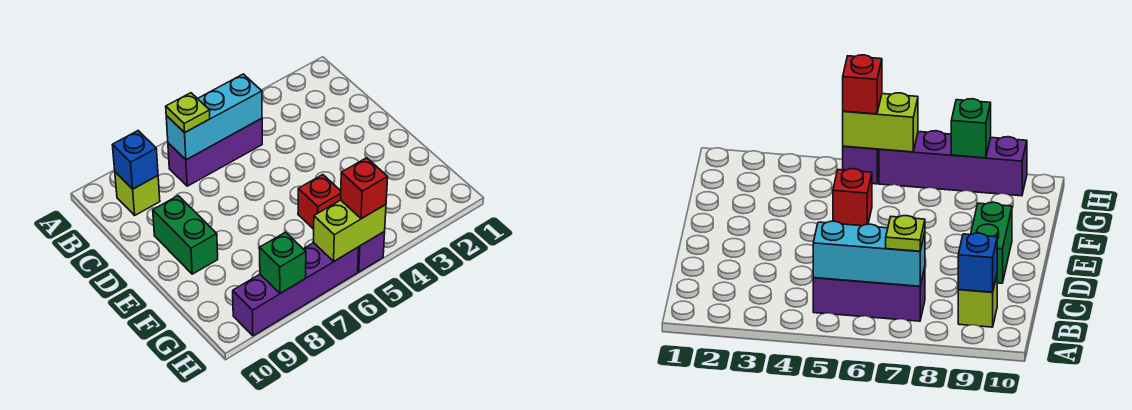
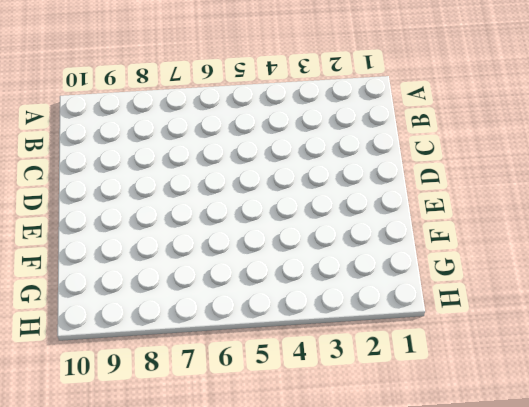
none -> purple brick B5:B7 level 1
none -> lime brick B9 level 1
none -> green brick D9:E9 level 1

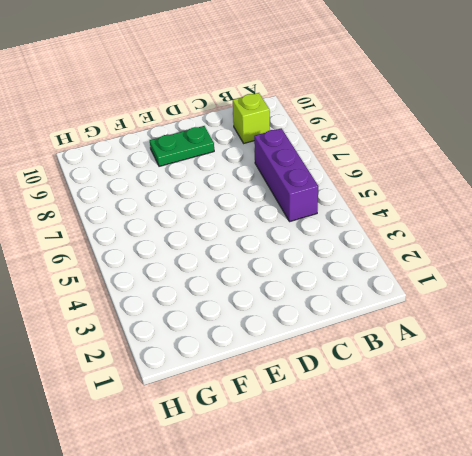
green plate D9:E9 level 1 -> green brick D9:E9 level 1
none -> red brick F5 level 1
none -> purple brick H5 level 1
none -> purple brick H6:H9 level 1

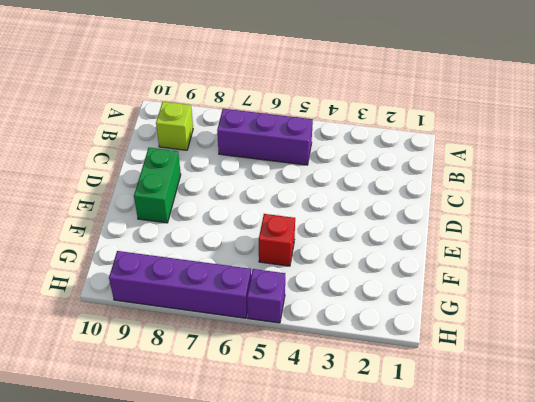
none -> cyan brick B5:B7 level 2
none -> blue brick B9 level 2
none -> lime brick H5:H6 level 2

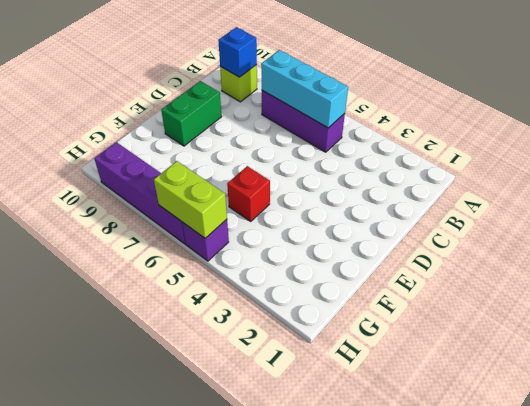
none -> green brick H8 level 2
none -> lime plate B7 level 3
none -> red brick H5 level 3

